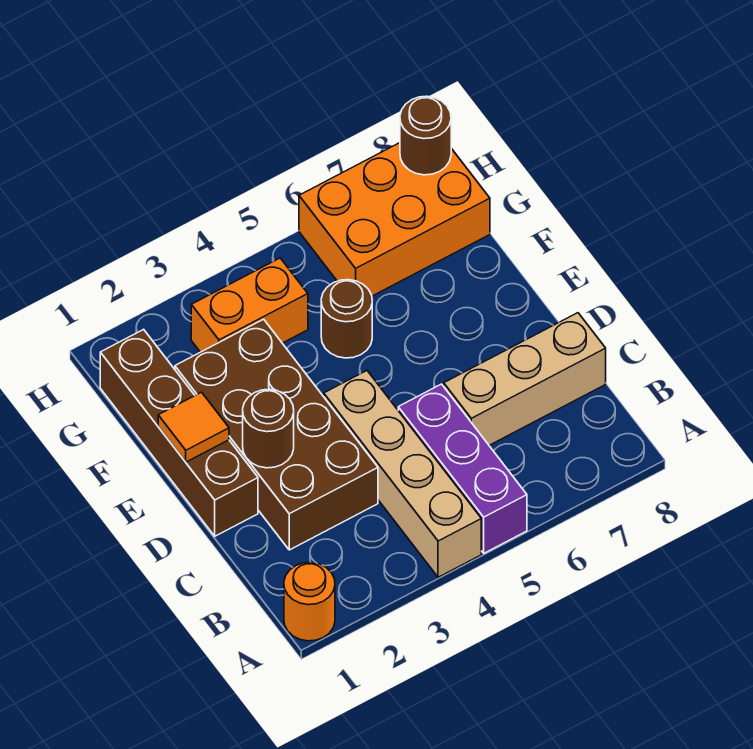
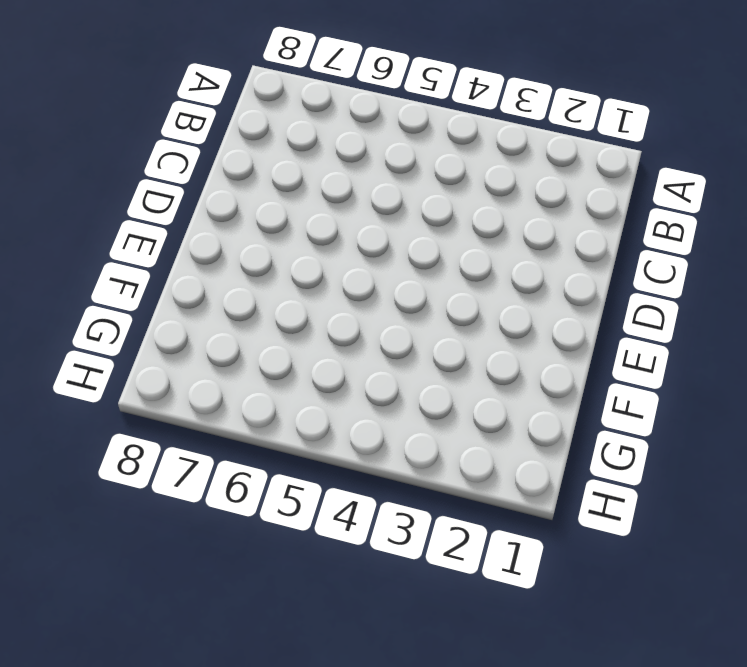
none -> orange round brick A1 level 1
none -> tan brick A4:D4 level 1
none -> purple brick A5:C5 level 1

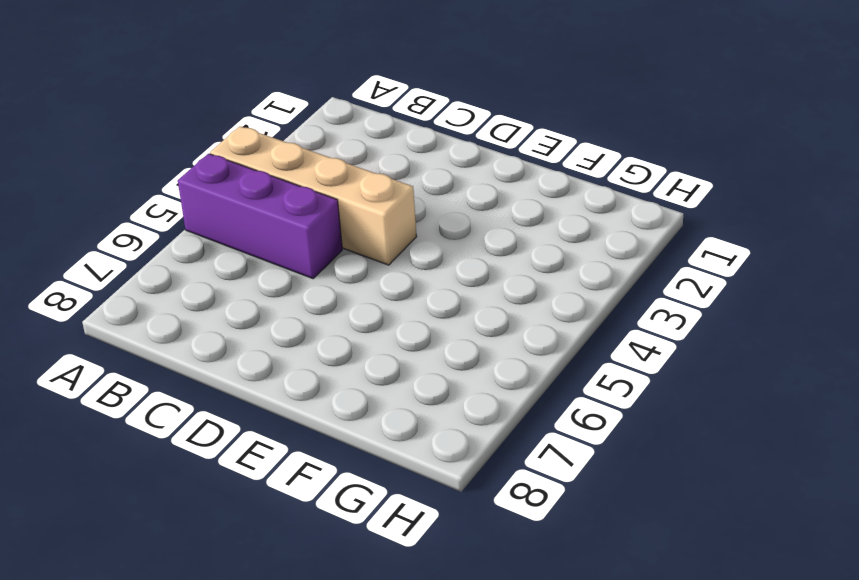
none -> orange round brick A1 level 1
none -> brown brick C2:F3 level 1
none -> tan brick C6:C8 level 1

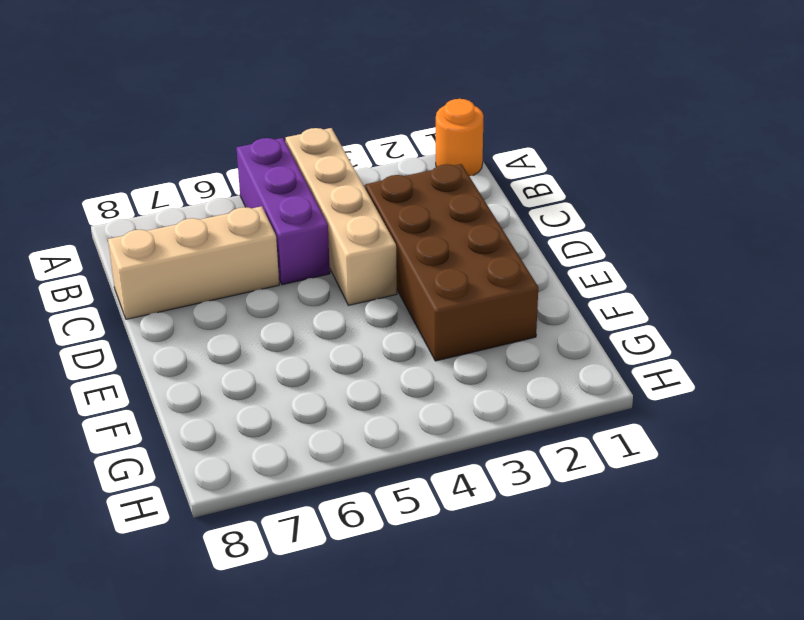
none -> brown brick D1:G1 level 1
none -> brown round brick F5 level 1
none -> orange brick G3:G4 level 1

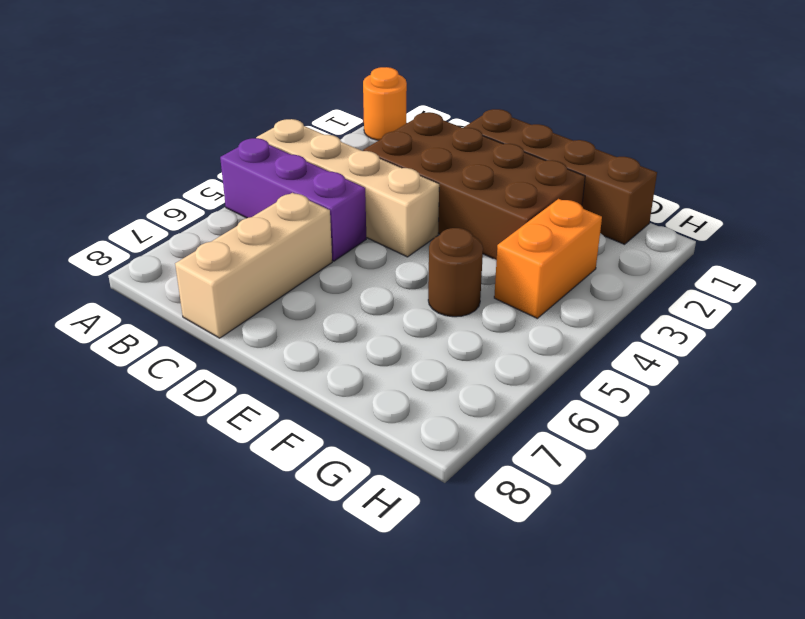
none -> orange brick G6:H8 level 1
none -> brown round brick D2 level 2
none -> orange tile E1 level 2

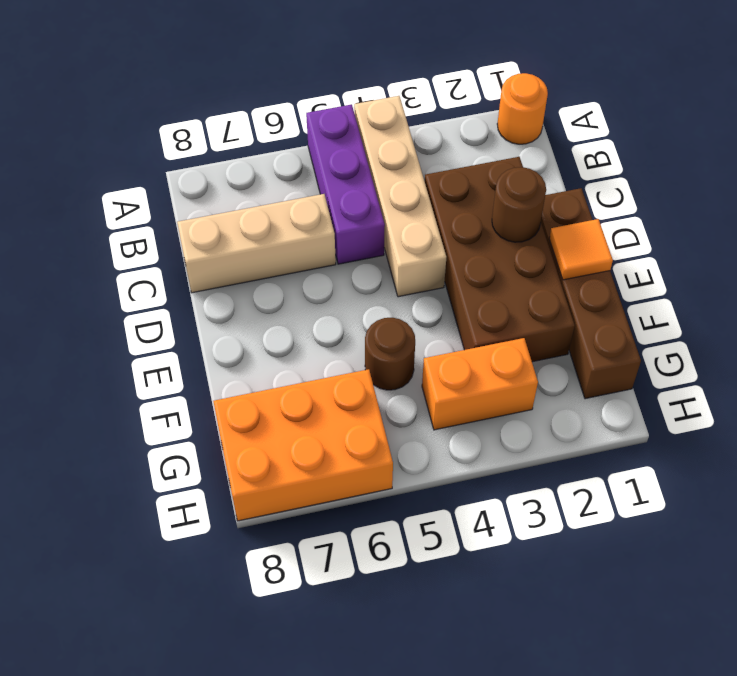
none -> brown round brick H8 level 2

